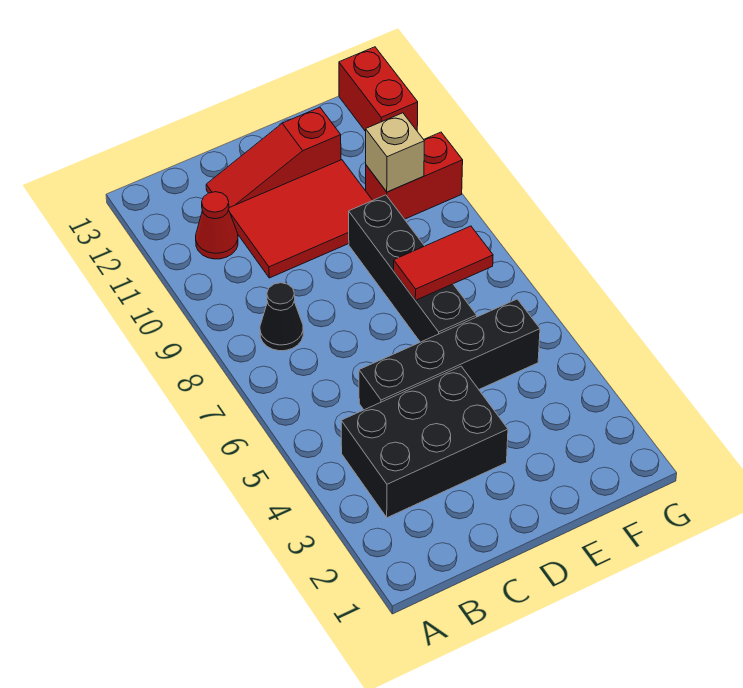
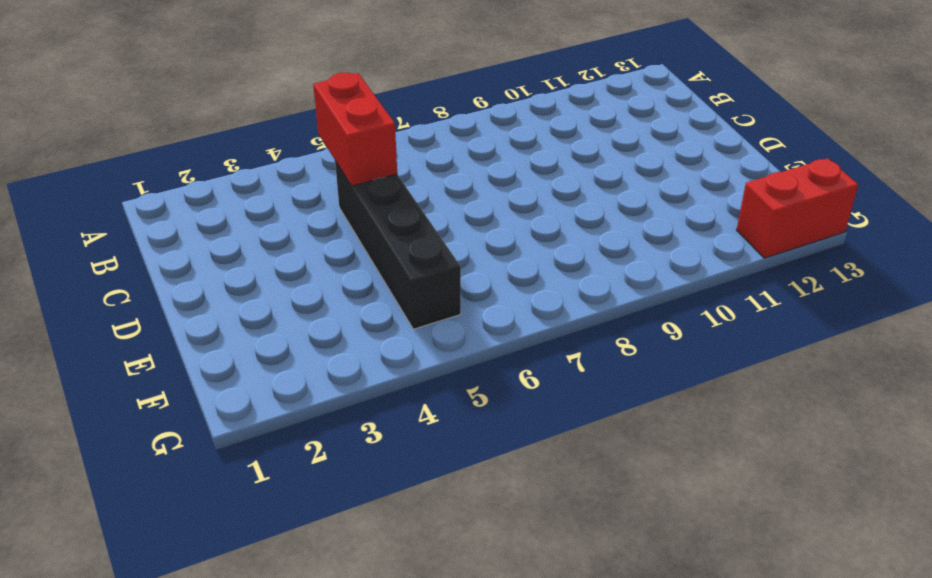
red brick B5:C5 level 2 -> red brick F10:G10 level 1
none -> black brick B3:D4 level 1
none -> black cone B8 level 1

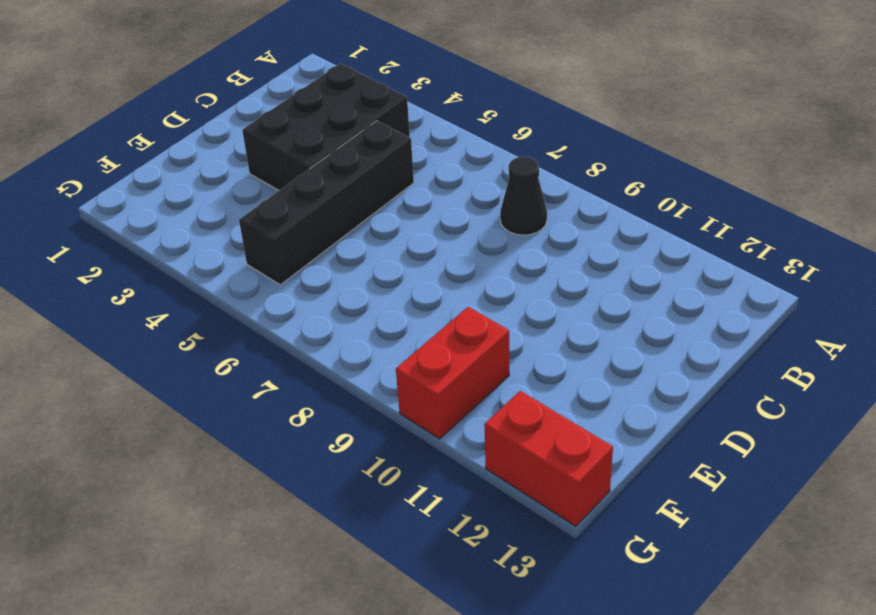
none -> red cone B11 level 1
none -> red tile C10:E11 level 1

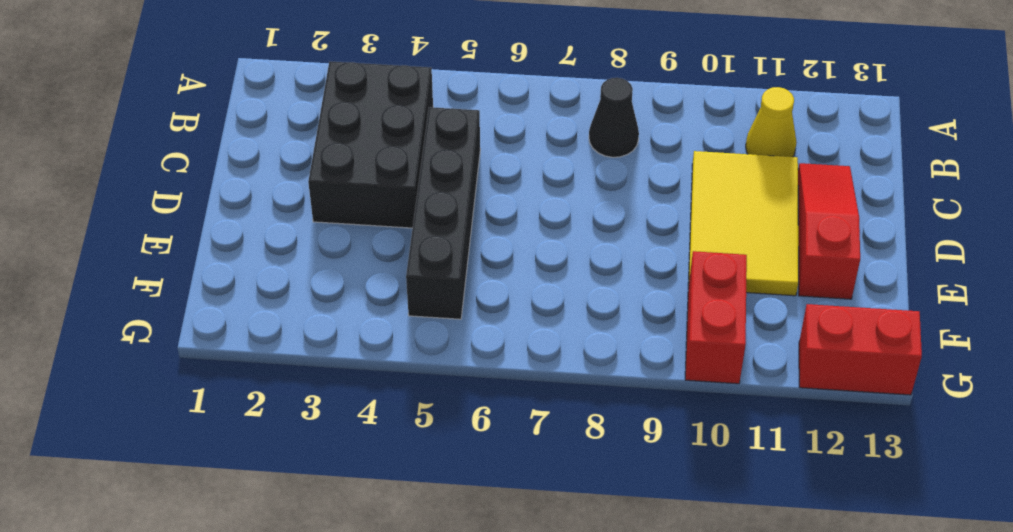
yellow cone B11 level 1 -> red cone B11 level 1
yellow tile C10:E11 level 1 -> red tile C10:E11 level 1
none -> black brick E6:E9 level 1
none -> red tile E7:F7 level 2

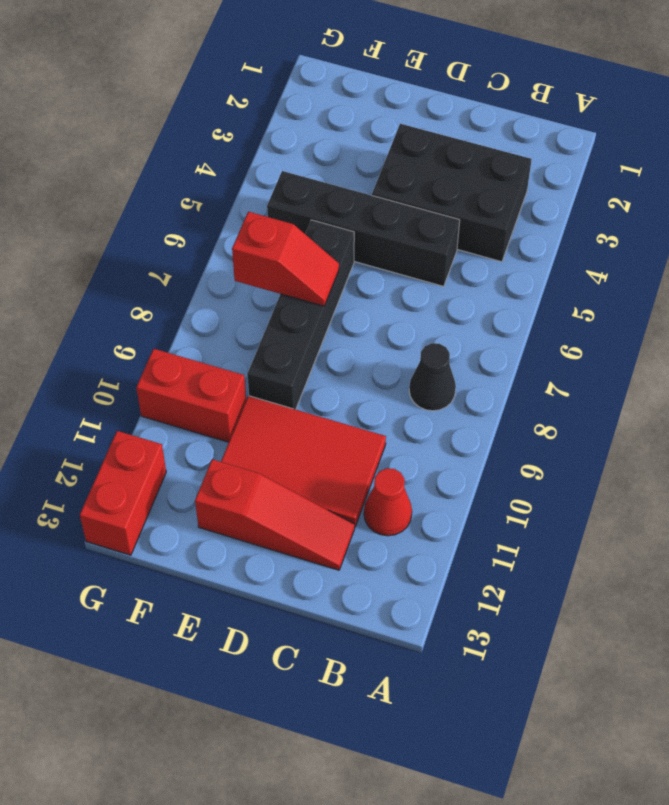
red slope E7:F7 level 2 top F -> red tile E7:F7 level 2
none -> tan brick F10 level 2

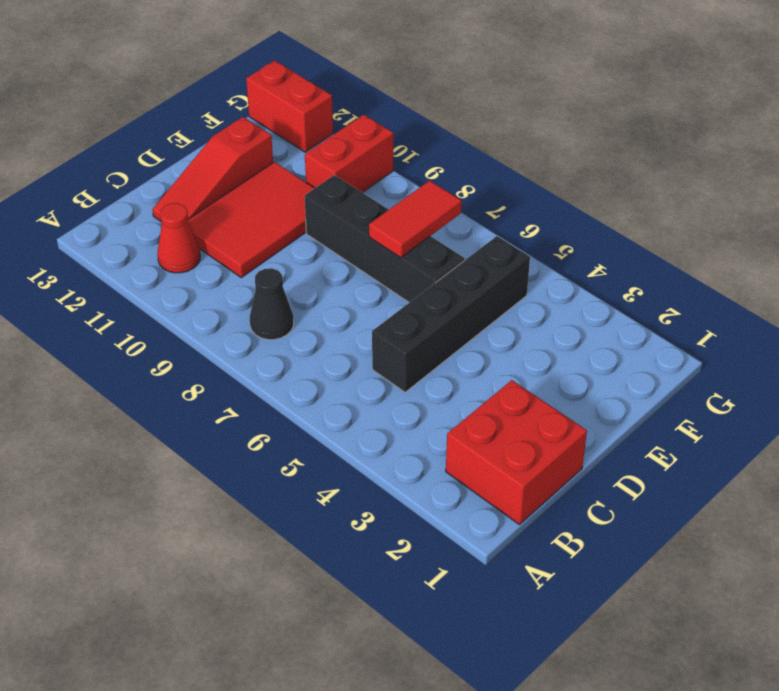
red brick B1:C2 level 1 -> none
none -> black brick B3:D4 level 1
none -> tan brick F10 level 2

